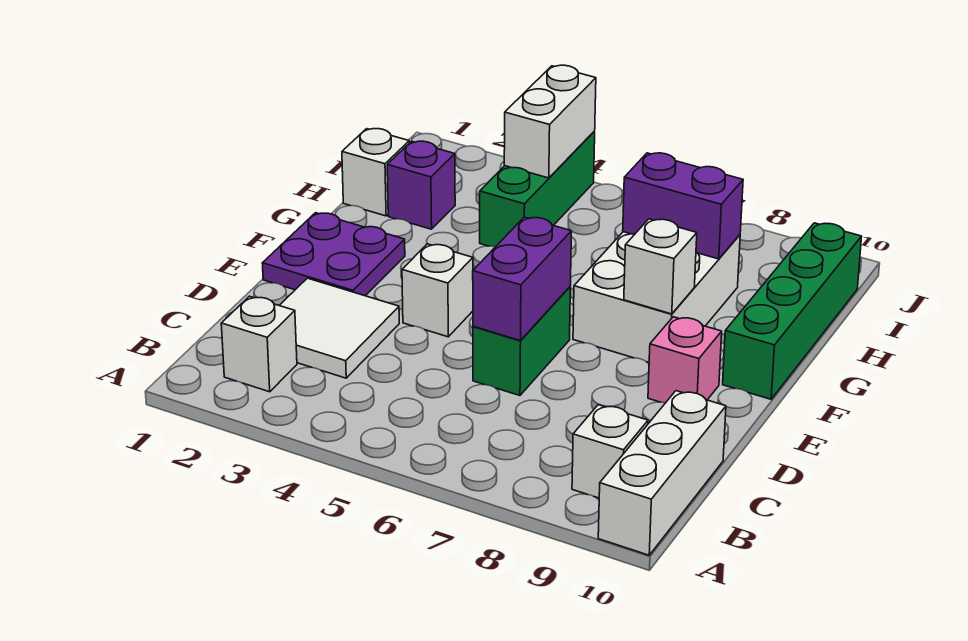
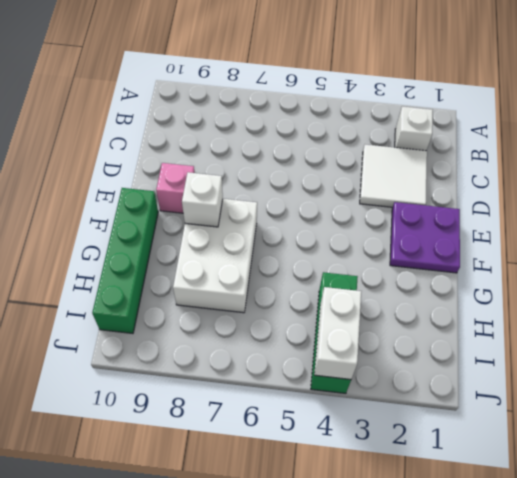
none -> white brick A10:C10 level 1
none -> white brick B9 level 1
none -> green brick D6:E6 level 1

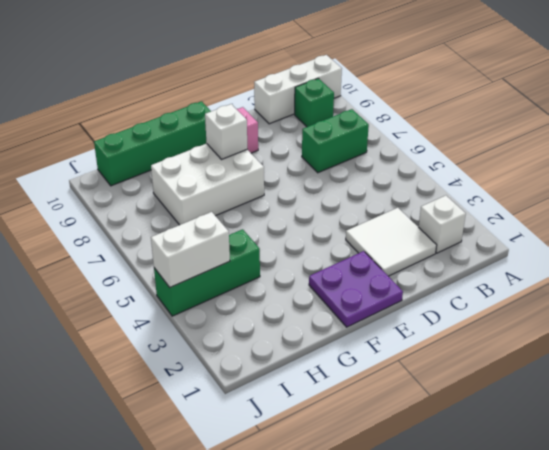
green brick B7:C7 level 1 -> green brick D6:E6 level 1
green brick B9 level 1 -> white brick B9 level 1
none -> white brick E4 level 1
none -> white brick H1 level 1
none -> purple brick H2 level 1

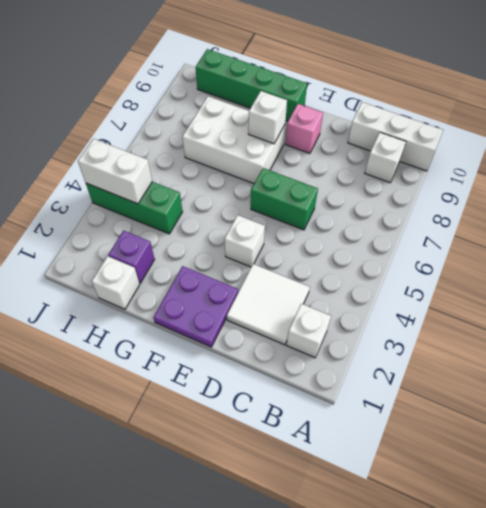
none -> purple brick D6:E6 level 2
none -> purple brick H7:H8 level 2

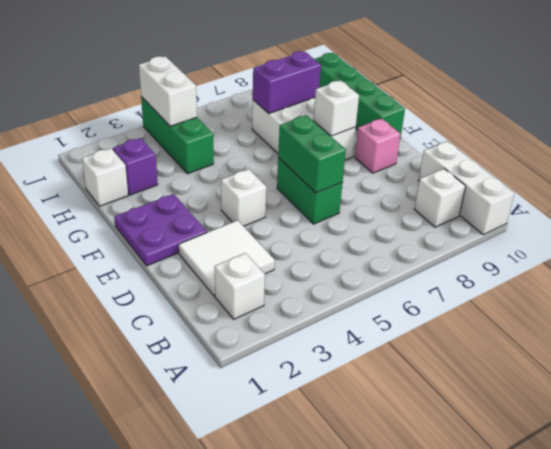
green brick D6:E6 level 2 -> purple brick D6:E6 level 2

